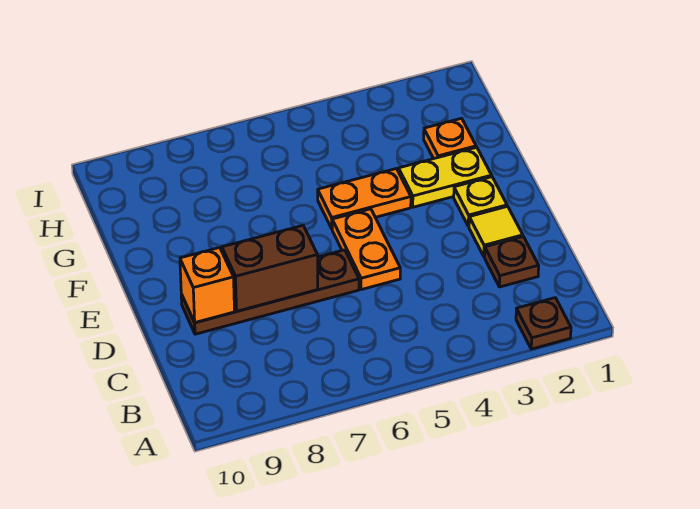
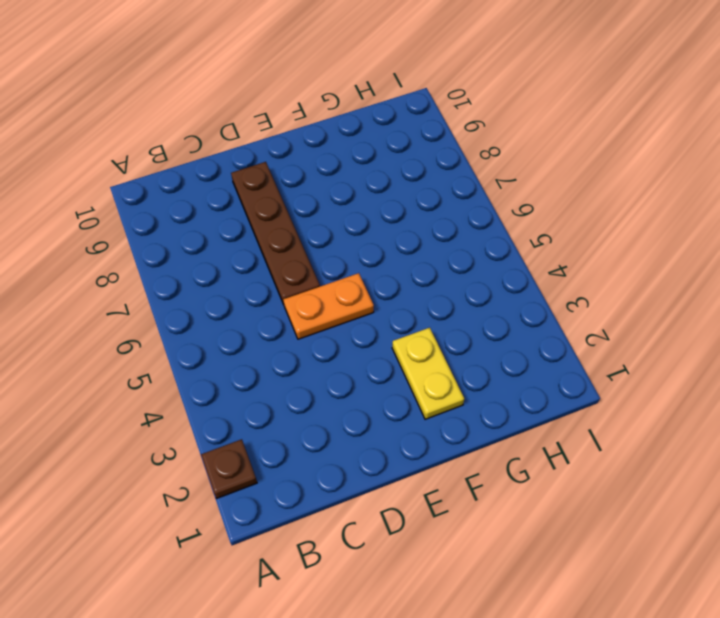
none -> brown plate C2 level 1
none -> yellow tile D2 level 1

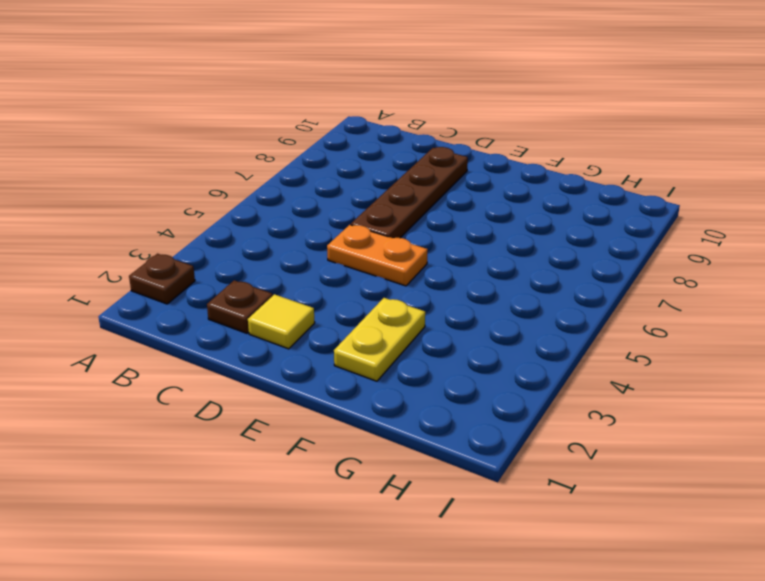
none -> yellow plate E2 level 1
none -> orange plate F4:F5 level 1

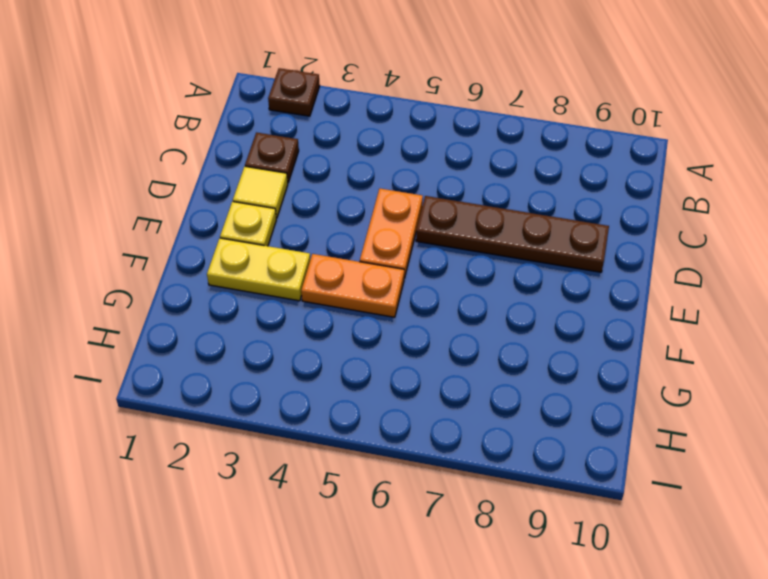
none -> orange plate G2 level 1
none -> brown brick D7:D8 level 2

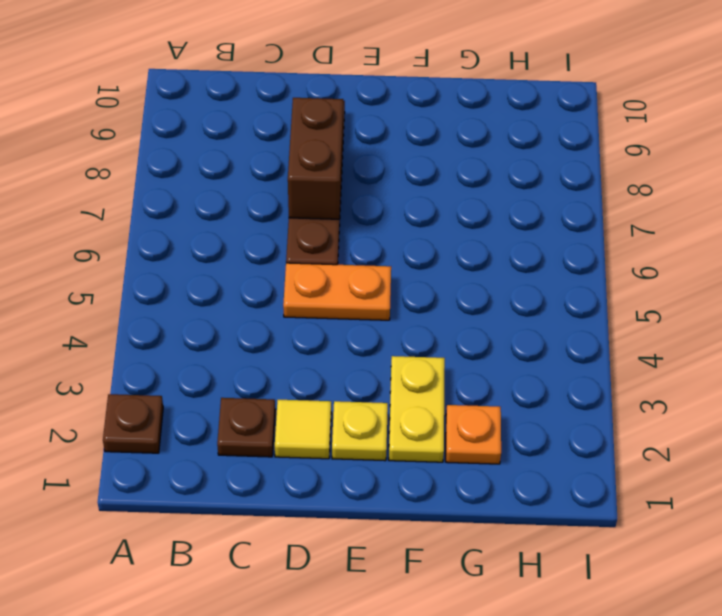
none -> orange plate F4:F5 level 1
none -> orange brick D9 level 2

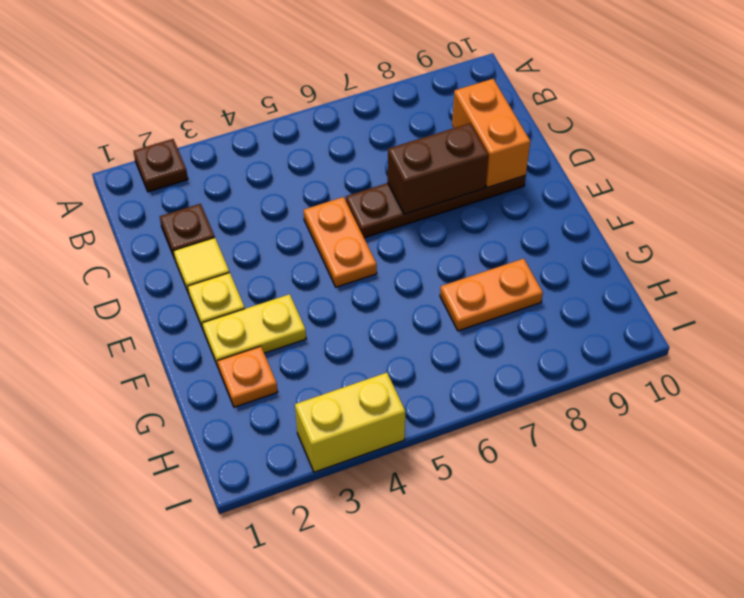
orange brick C9:D9 level 2 -> orange brick D9 level 2
orange plate G7:G8 level 1 -> orange plate F4:F5 level 1
yellow brick I3:I4 level 1 -> none

